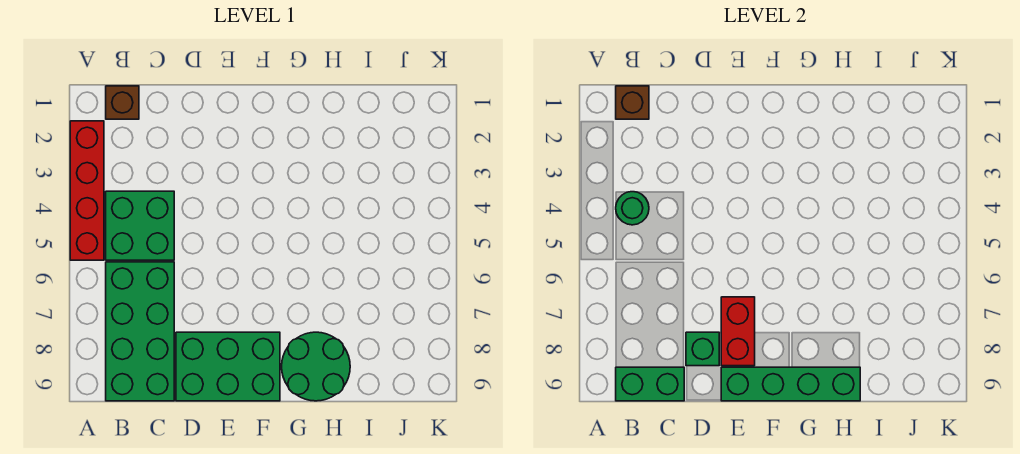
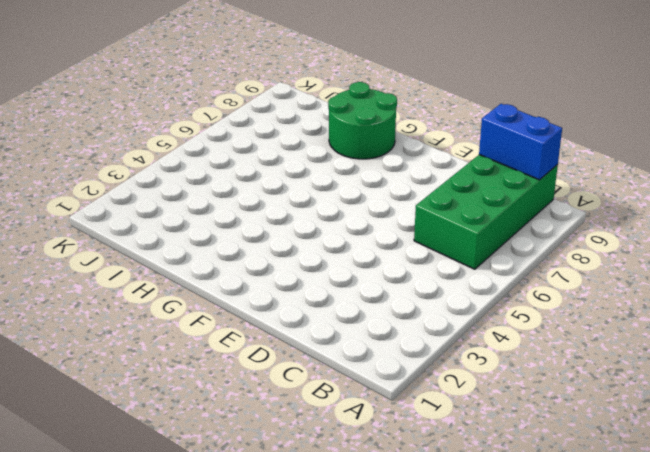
blue brick B9:C9 level 2 -> green brick B9:C9 level 2
none -> red brick A2:A5 level 1
none -> brown brick B1 level 1
none -> green brick B4:C5 level 1

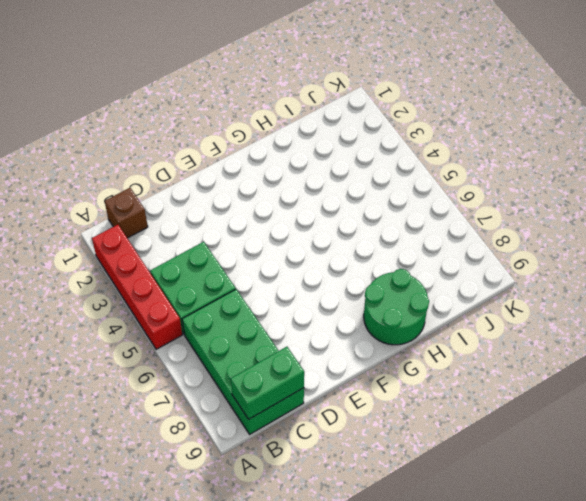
none -> green brick D8:F9 level 1
none -> brown brick B1 level 2
none -> green round brick B4 level 2

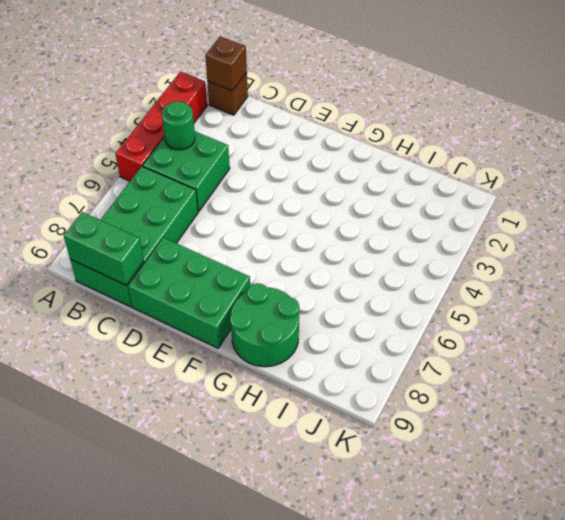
none -> green brick D8 level 2
none -> red brick E7:E8 level 2
none -> green brick E9:H9 level 2

